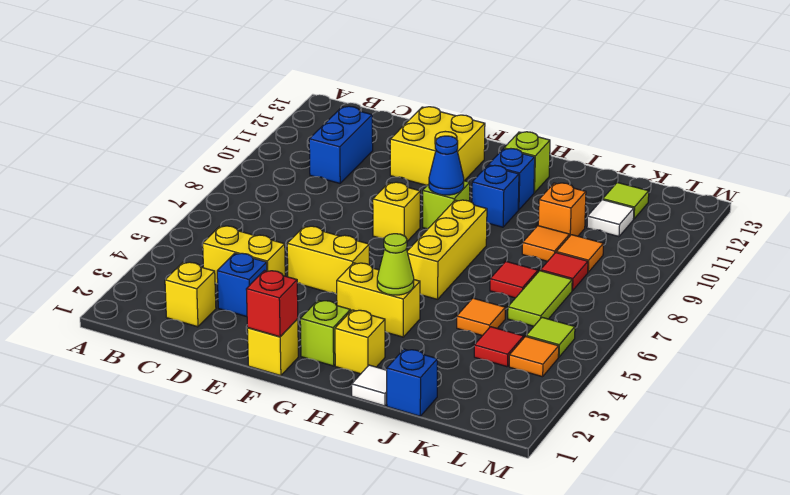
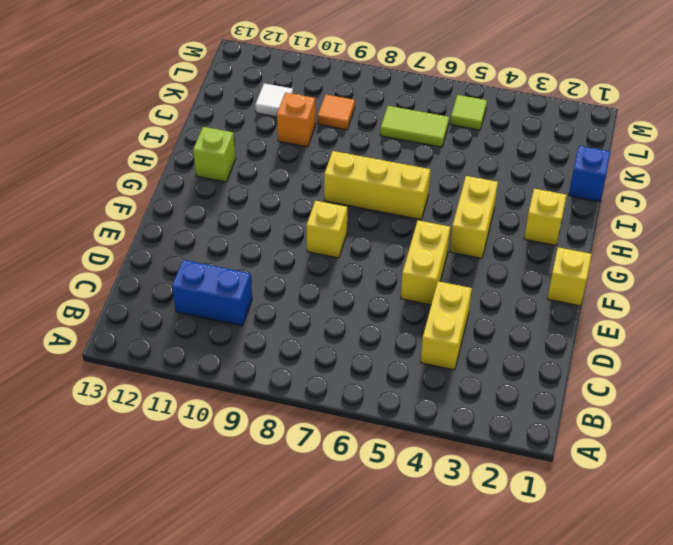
none -> yellow brick C2 level 1
none -> blue brick D3 level 1
none -> yellow brick E11:F12 level 1
none -> lime brick G2 level 1

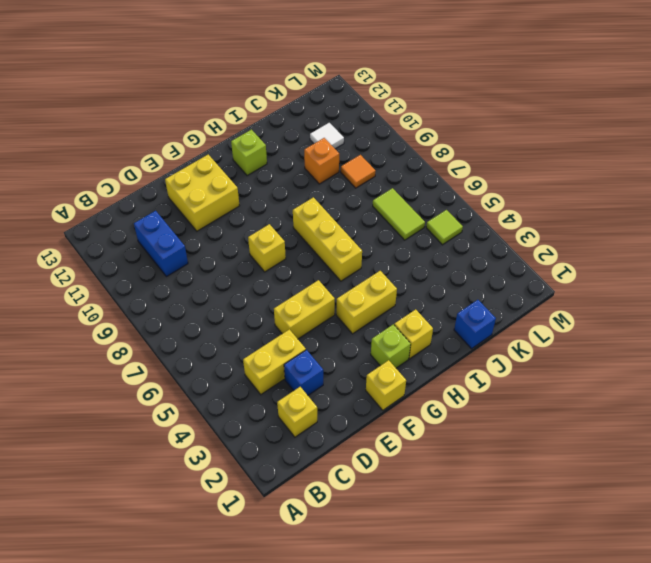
none -> lime brick G9 level 1
none -> blue brick H10 level 1
none -> blue brick H11 level 1
none -> white tile I1 level 1

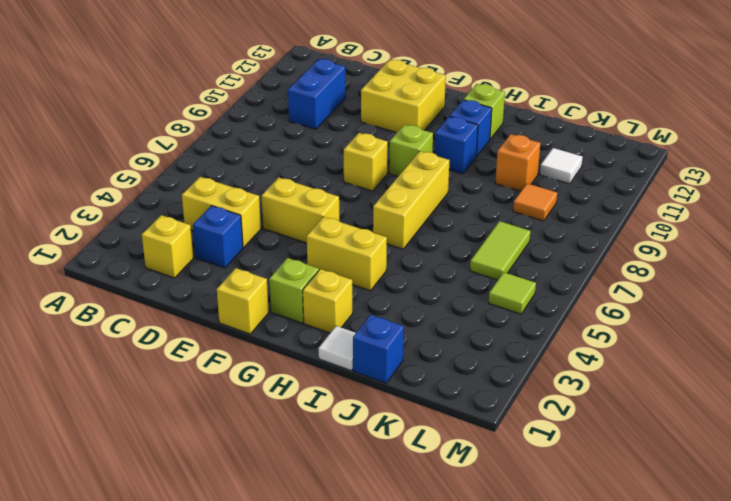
none -> orange tile J5 level 1
none -> red tile J7 level 1
none -> orange tile J9 level 1
none -> red tile K4 level 1

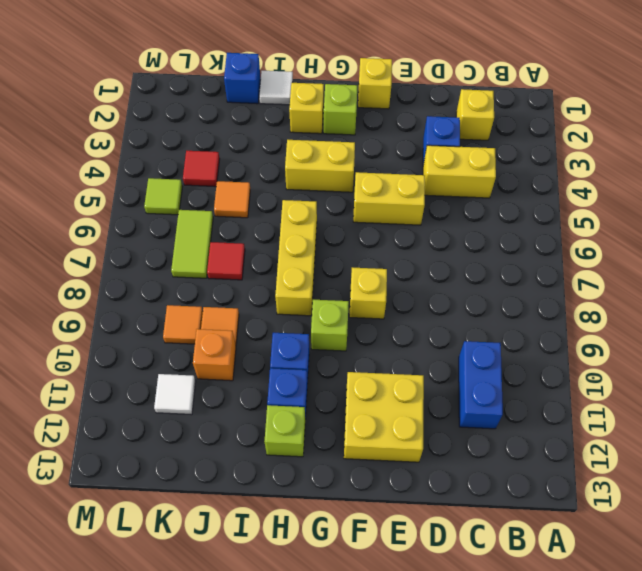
none -> red tile K8 level 1
none -> lime tile K12 level 1
none -> orange tile L4 level 1
none -> red brick F1 level 2

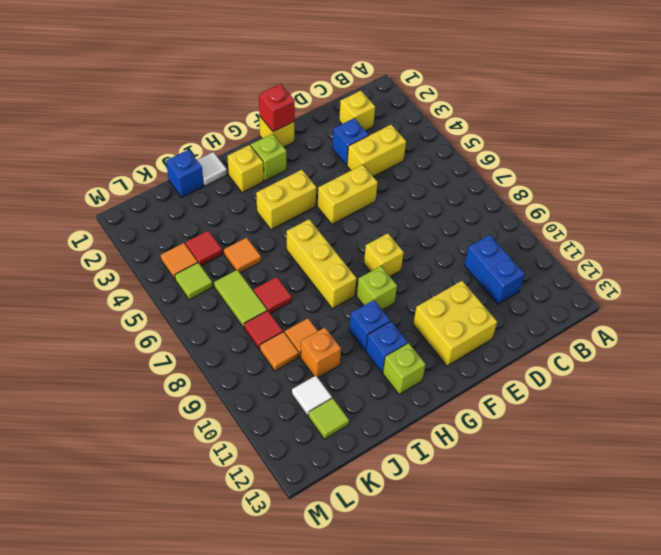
none -> blue cone G9 level 2
none -> lime cone H4 level 2

